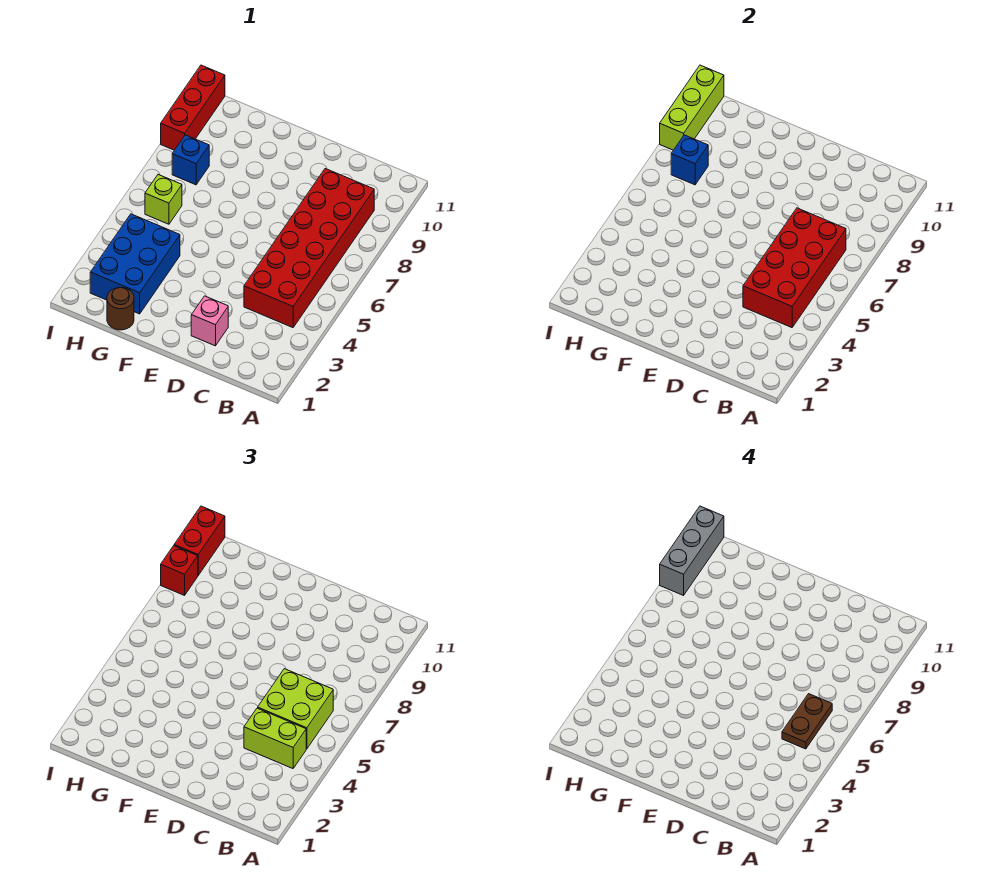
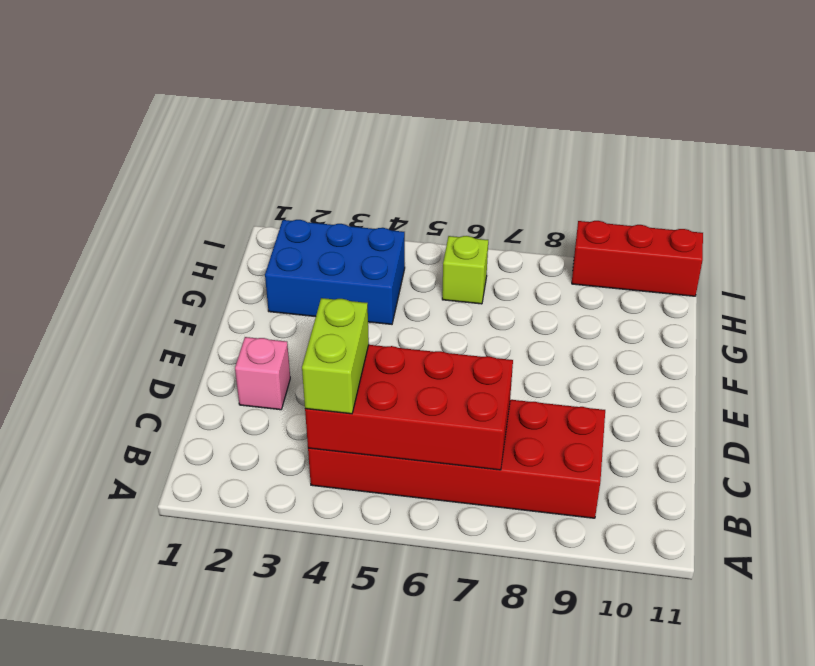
none -> brown round brick G1 level 1
none -> blue brick H8 level 1
none -> blue brick H8 level 2

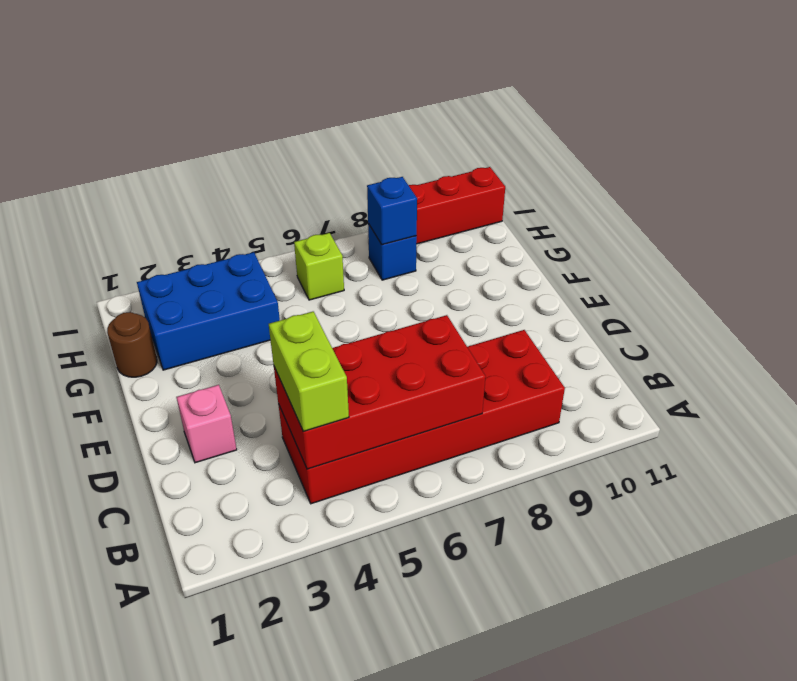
none -> lime brick I9:I11 level 2
none -> lime brick B5:C6 level 3
none -> red brick I9 level 3

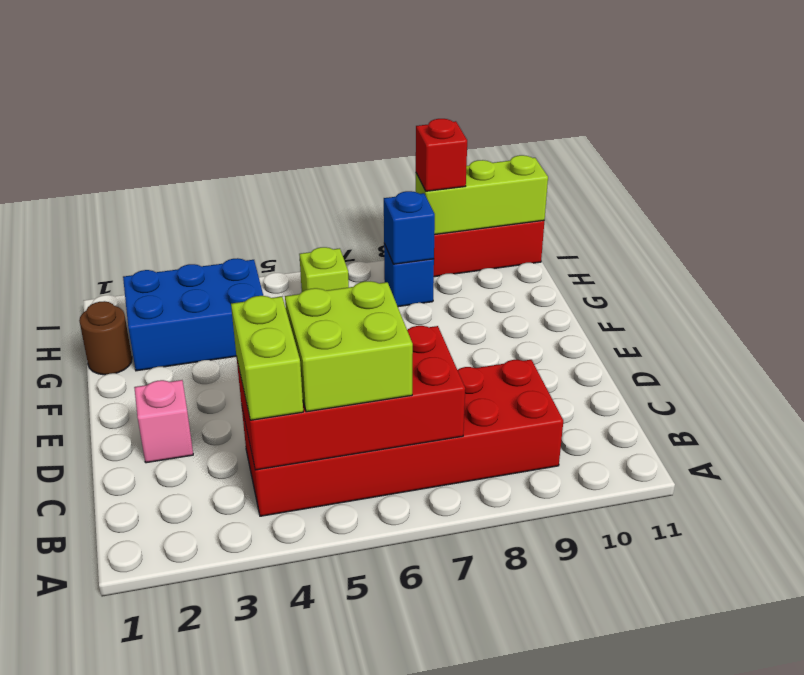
none -> red brick I10:I11 level 3
none -> brown plate B5:B6 level 4
none -> grey brick I9:I11 level 4

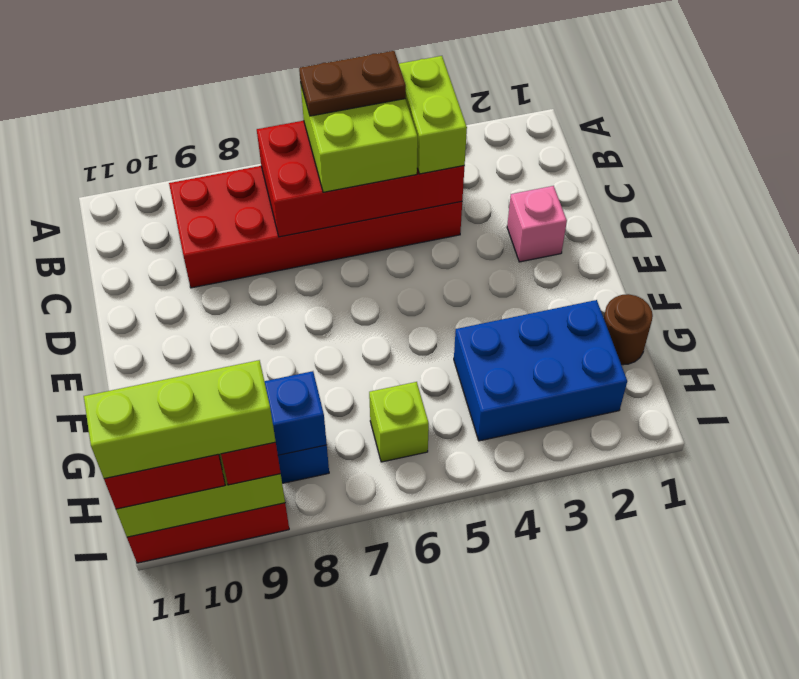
lime brick I9:I11 level 4 -> grey brick I9:I11 level 4

